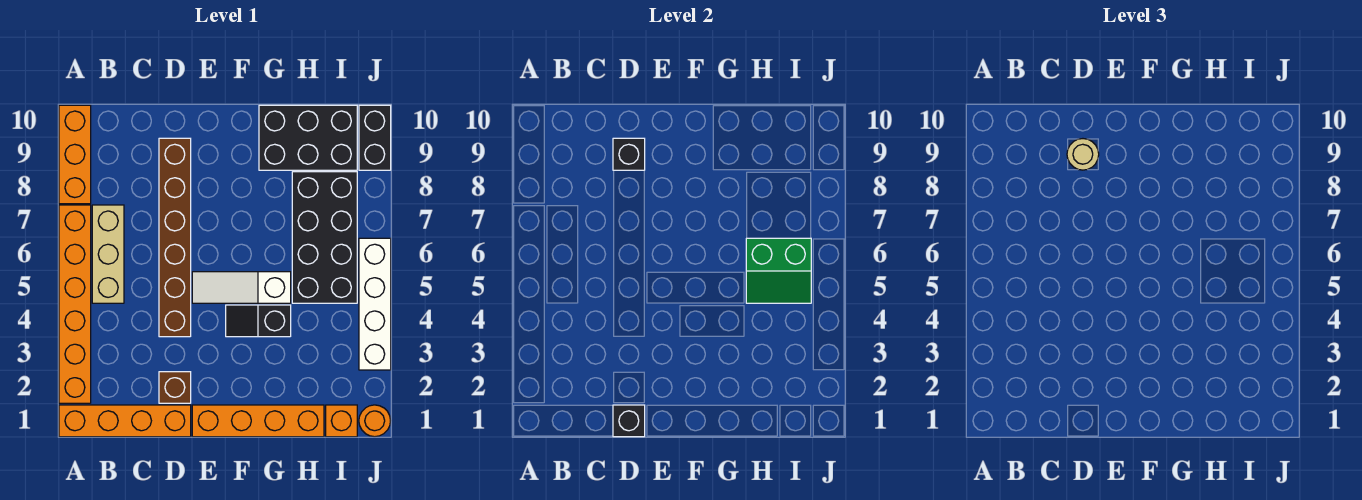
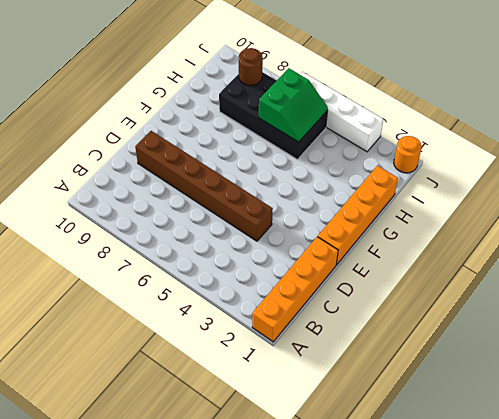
brown round brick I8 level 2 -> none
none -> orange brick A2:A7 level 1
none -> orange brick A8:A10 level 1
none -> tan brick B5:B7 level 1

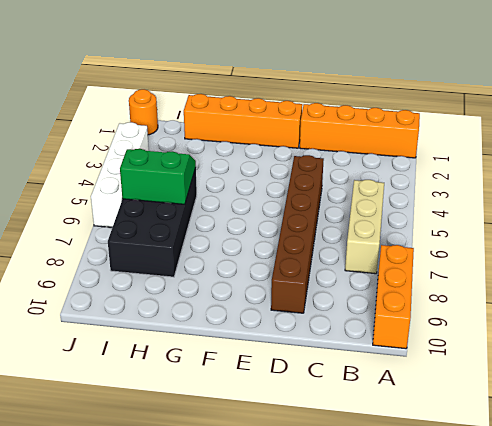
none -> orange brick A2:A7 level 1
none -> brown brick D2 level 1
none -> white slope E5:G5 level 1 top G

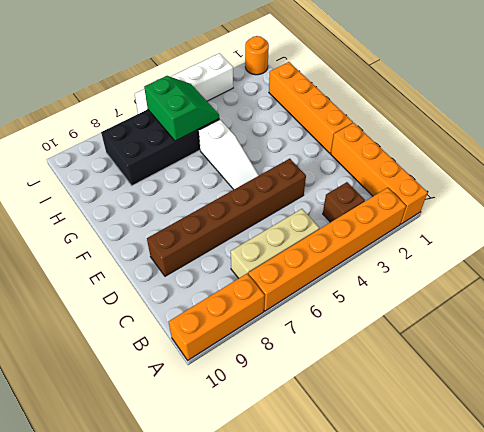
brown brick B3 level 1 -> brown brick D2 level 1
none -> black slope F4:G4 level 1 top G
none -> black brick G9:I10 level 1
none -> orange brick I1 level 1

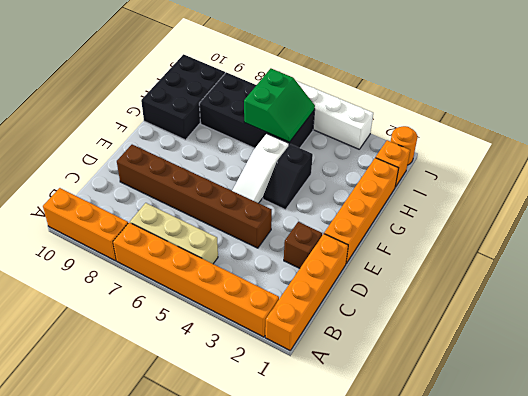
none -> black brick J9:J10 level 1
none -> black brick D1 level 2
none -> black brick D9 level 2

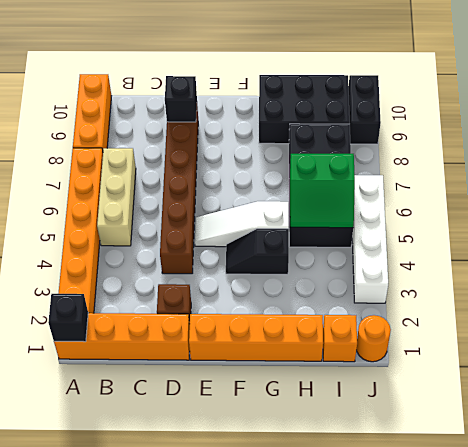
black brick A1 level 2 -> black brick D1 level 2
none -> tan round brick D9 level 3

